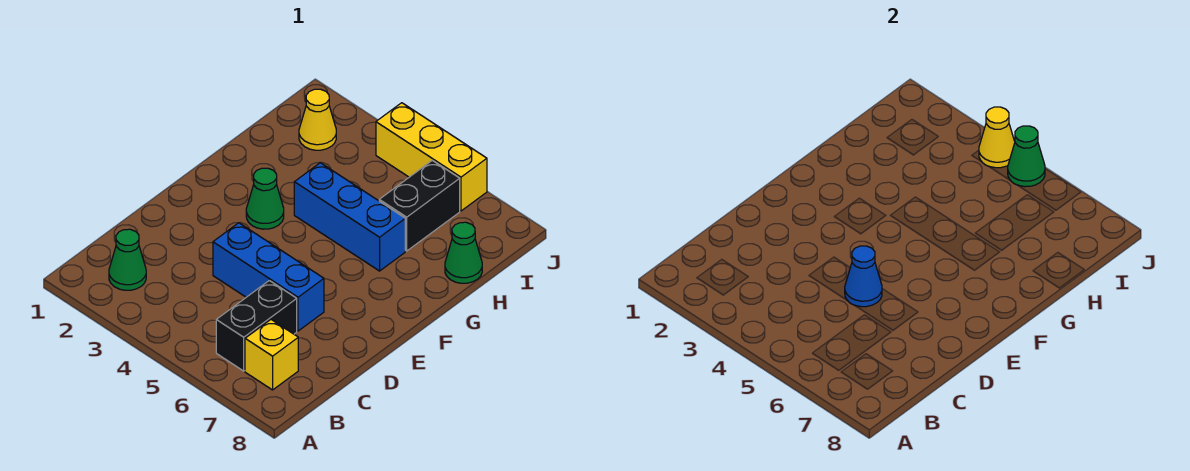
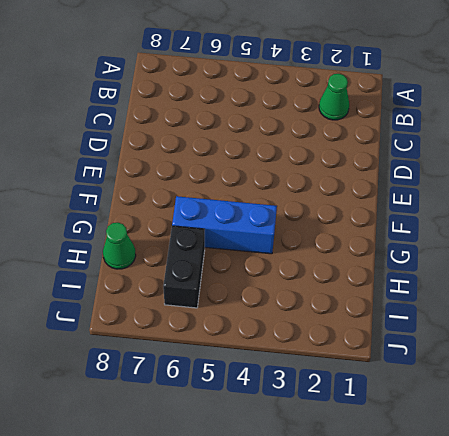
none -> black brick B6:C6 level 1
none -> yellow brick B7 level 1
none -> blue brick D4:D6 level 1

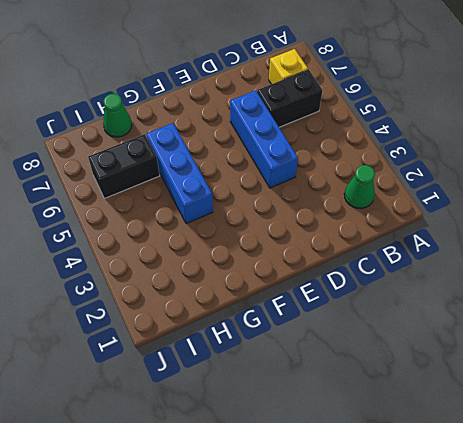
none -> green cone F3 level 1
none -> yellow cone I2 level 1
none -> yellow brick J4:J6 level 1

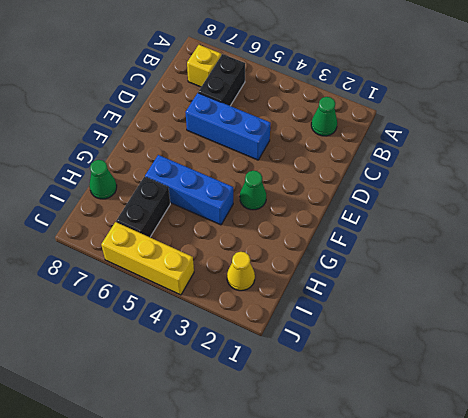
none -> blue cone D5 level 2
none -> yellow cone J4 level 2
none -> green cone J5 level 2

